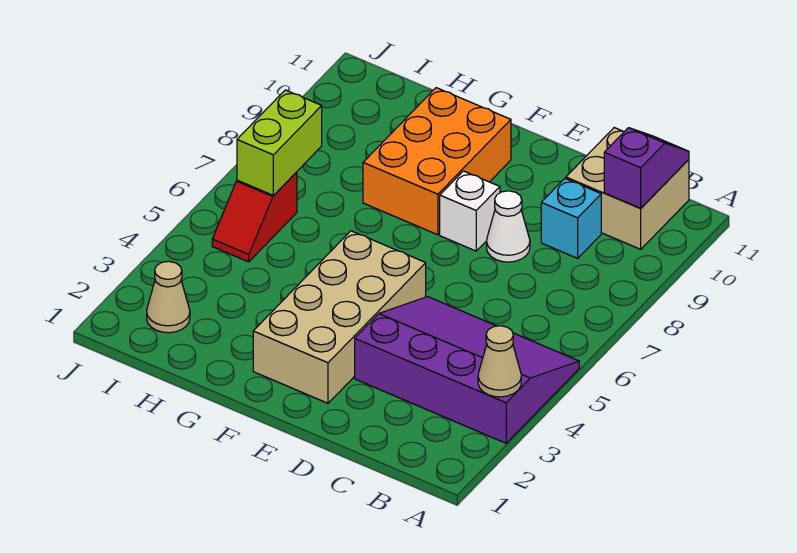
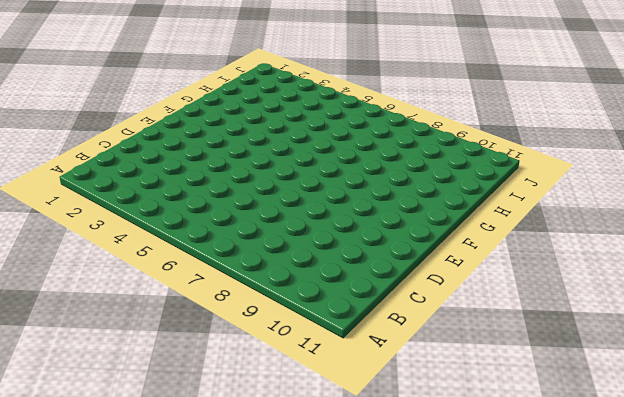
none -> purple slope A3:D5 level 1 top 3
none -> tan brick B10:C11 level 1
none -> cyan brick C9 level 1

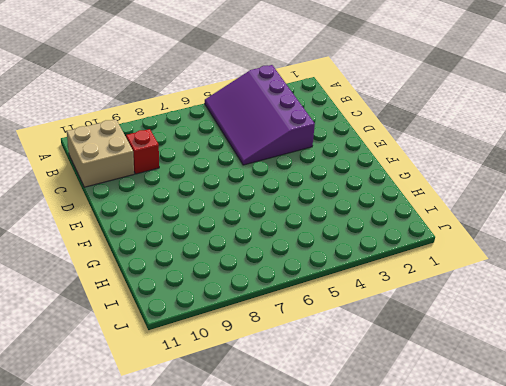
red brick C9 level 1 -> cyan brick C9 level 1
none -> white cone D8 level 1
none -> tan brick E2:F5 level 1
none -> white brick E8 level 1

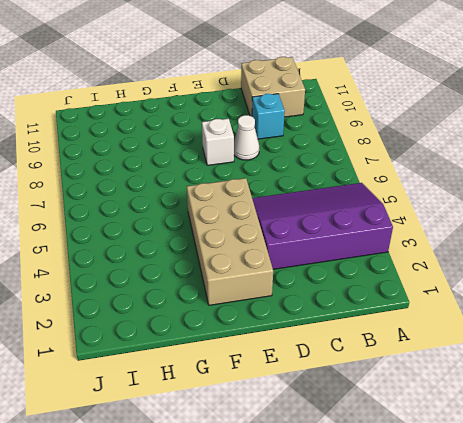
none -> orange brick F8:G10 level 1
none -> tan cone I2 level 1
none -> red slope I5:I6 level 1 top 6

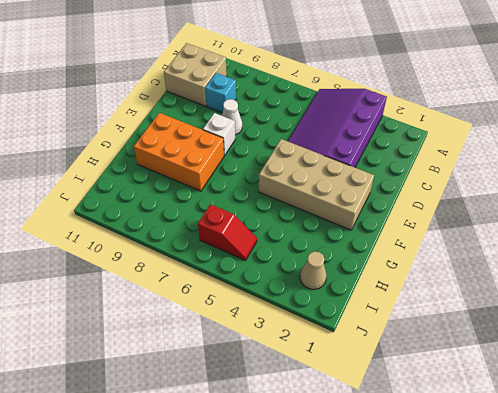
none -> tan cone A3 level 2
none -> purple slope B10:B11 level 2 top 10
none -> lime brick I6:I7 level 2

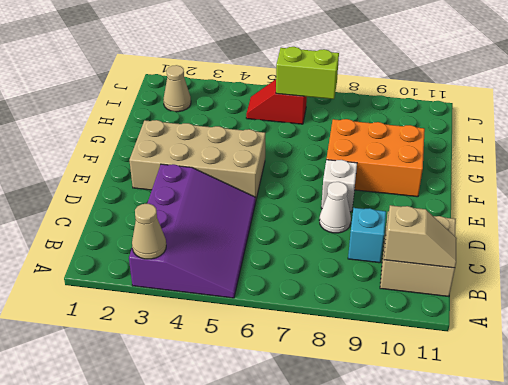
tan slope B10:B11 level 2 top 10 -> purple slope B10:B11 level 2 top 10

